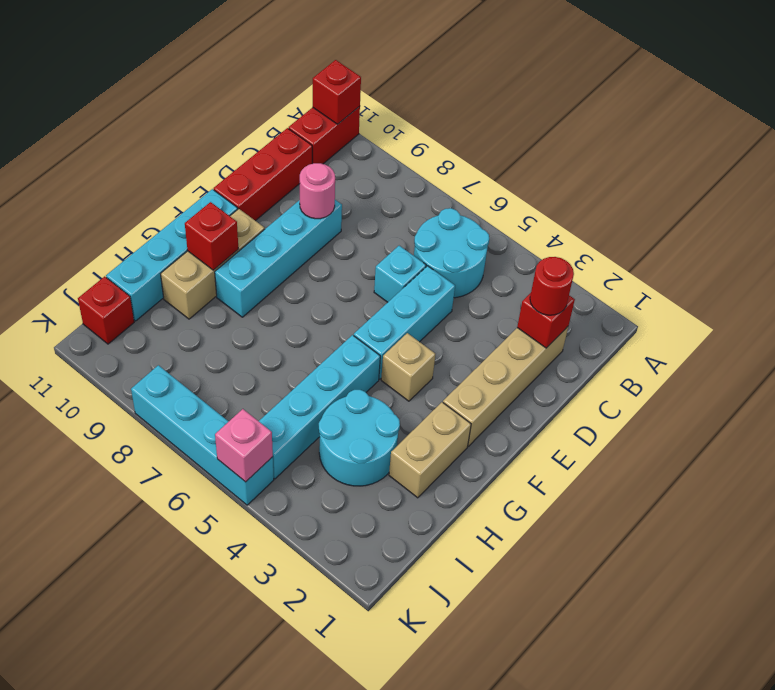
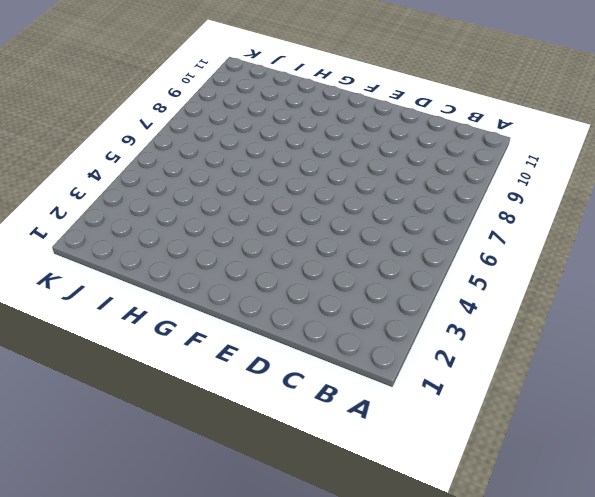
none -> red brick A11:B11 level 1
none -> cyan round brick B5:C6 level 1
none -> tan brick C2:F2 level 1

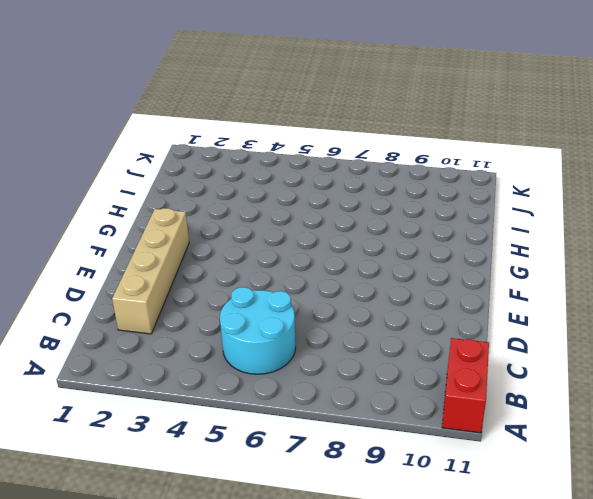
none -> red brick C11:E11 level 1
none -> cyan brick D5:F5 level 1
none -> cyan brick D6 level 1

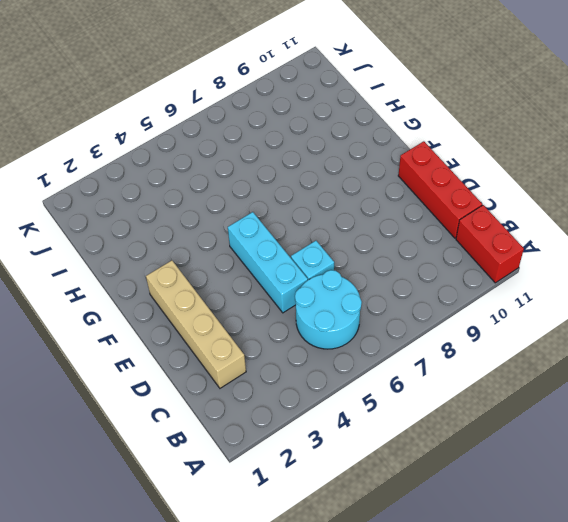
none -> cyan brick D9:G9 level 1
none -> tan brick F4 level 1
none -> tan brick F10:H10 level 1

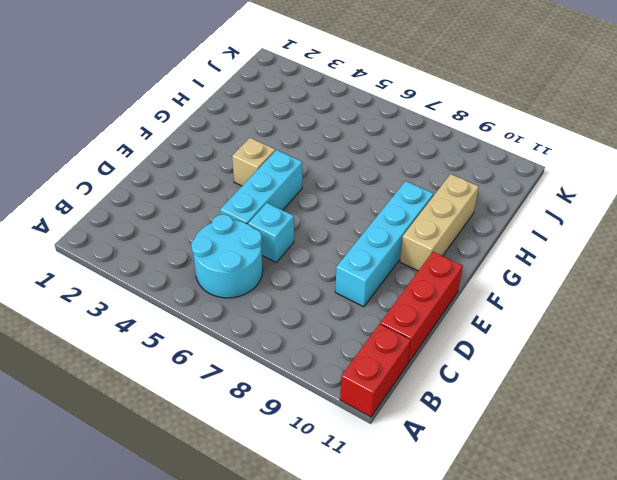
none -> tan brick C2:F2 level 1
none -> cyan brick F11:I11 level 1
none -> tan brick G2:H2 level 1

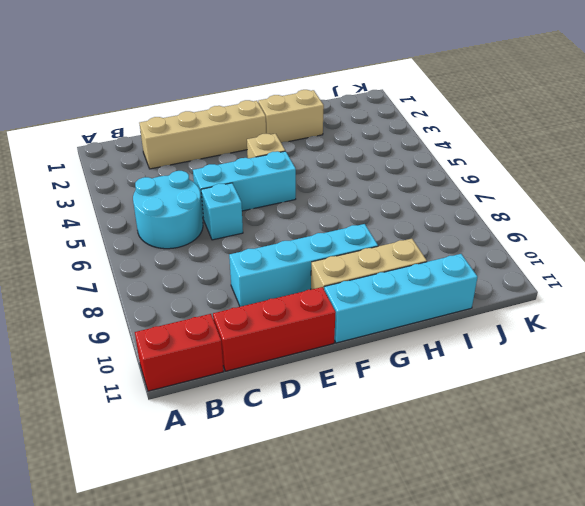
none -> cyan brick G5:J5 level 1
none -> cyan round brick H3:I4 level 1
none -> red brick J11 level 1

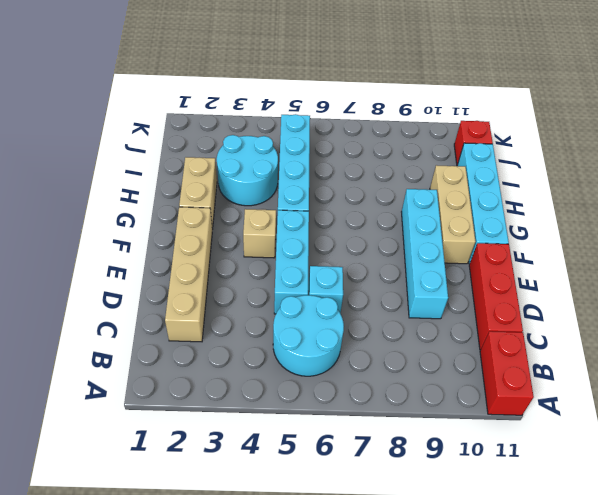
none -> cyan brick K5:K8 level 1
none -> red brick A11 level 2
none -> red brick C2 level 2

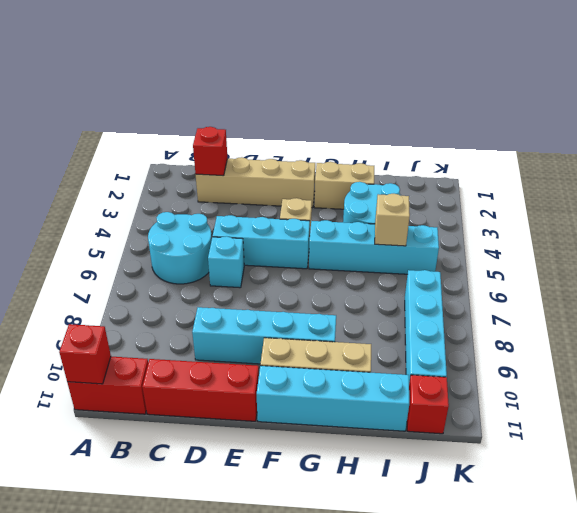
tan brick I5 level 2 -> none
cyan brick J7:J10 level 1 -> cyan brick K5:K8 level 1
none -> pink round brick D9 level 2
none -> red brick G10 level 2
none -> pink brick K5 level 2

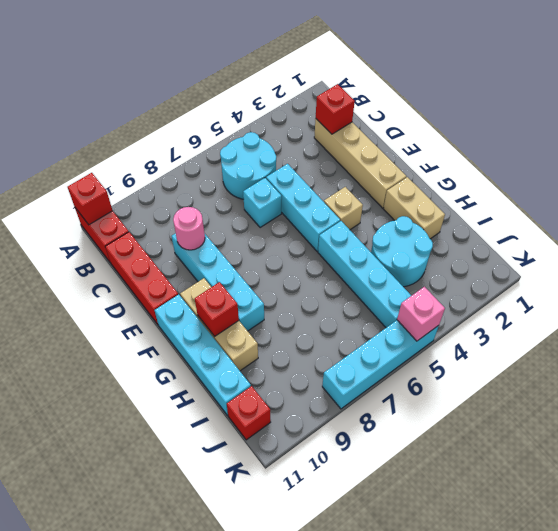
none -> red round brick C2 level 3

